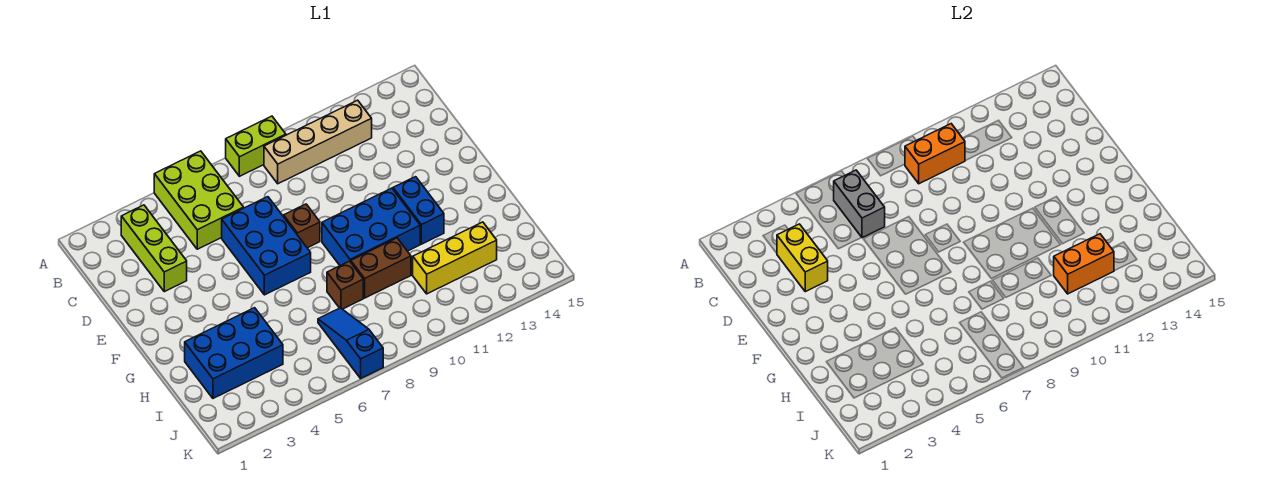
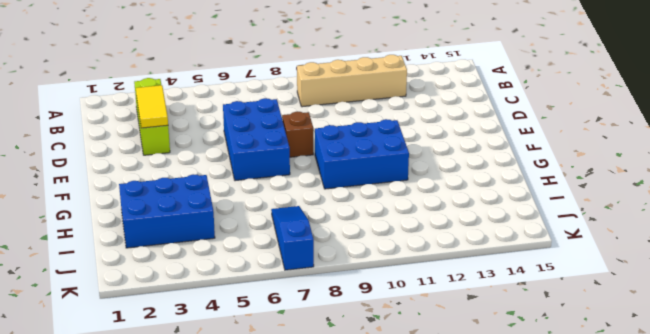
yellow tile C3:D3 level 2 -> yellow brick C3:D3 level 2
none -> lime brick A5:C6 level 1
none -> lime brick A8:A9 level 1
none -> blue brick F12:G12 level 1

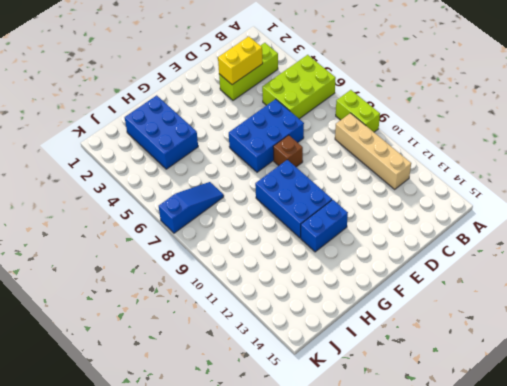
none -> brown brick H8 level 1
none -> brown brick H9:H10 level 1
none -> yellow brick I11:I13 level 1

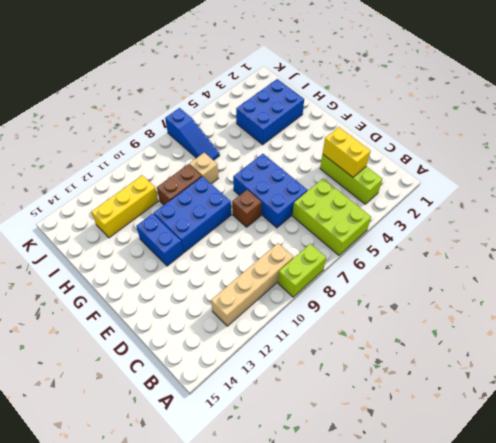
tan brick H8 level 1 -> brown brick H8 level 1
none -> grey brick B6:C6 level 2
none -> orange brick B9:B10 level 2
none -> orange brick I11:I12 level 2

